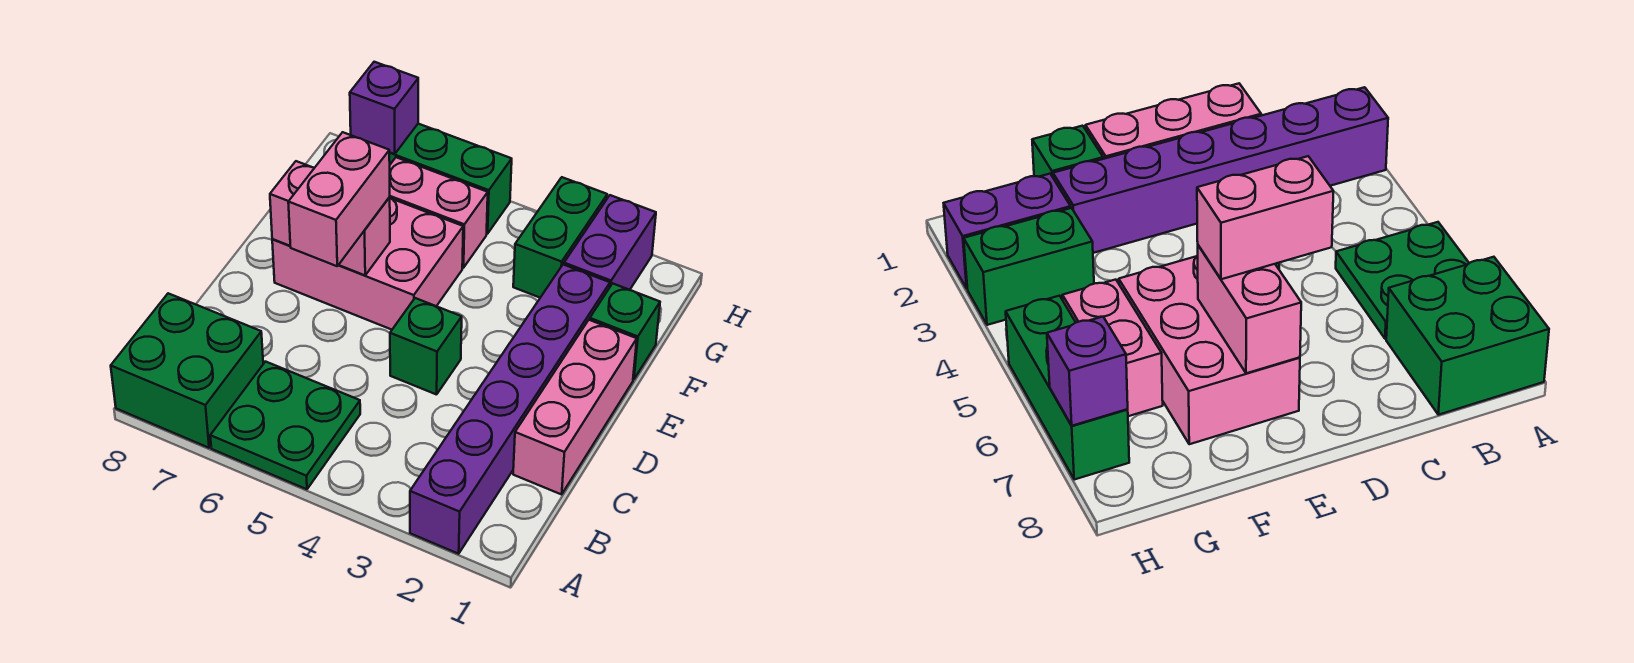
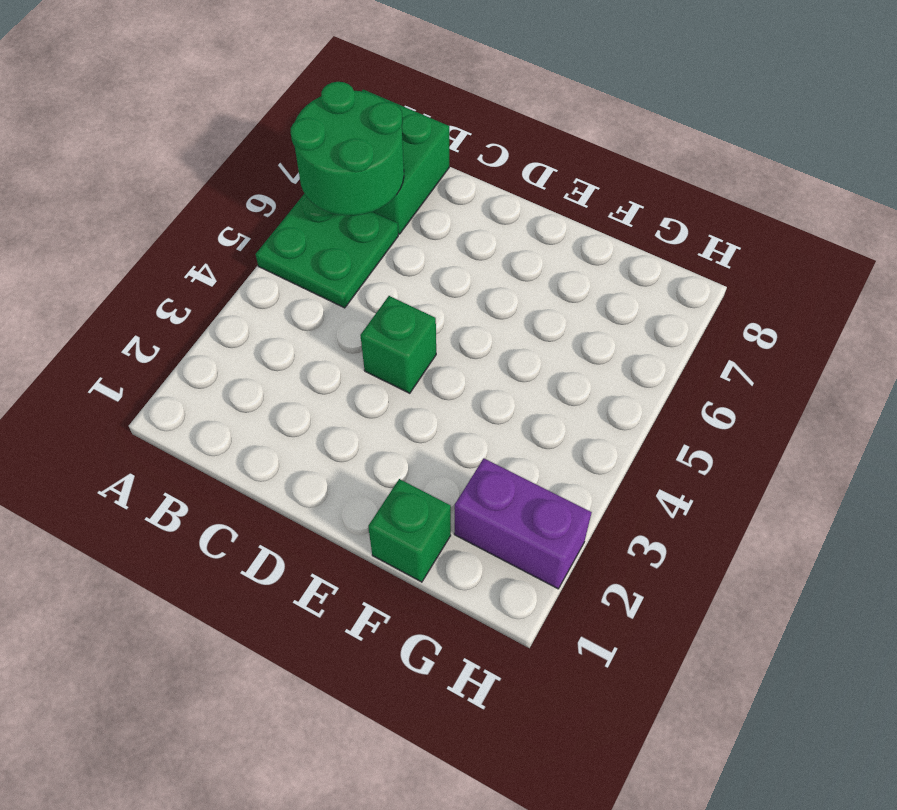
green round brick A6:B7 level 2 -> none
none -> purple brick A2:F2 level 1
none -> pink brick C1:E1 level 1
none -> pink brick E5:F7 level 1

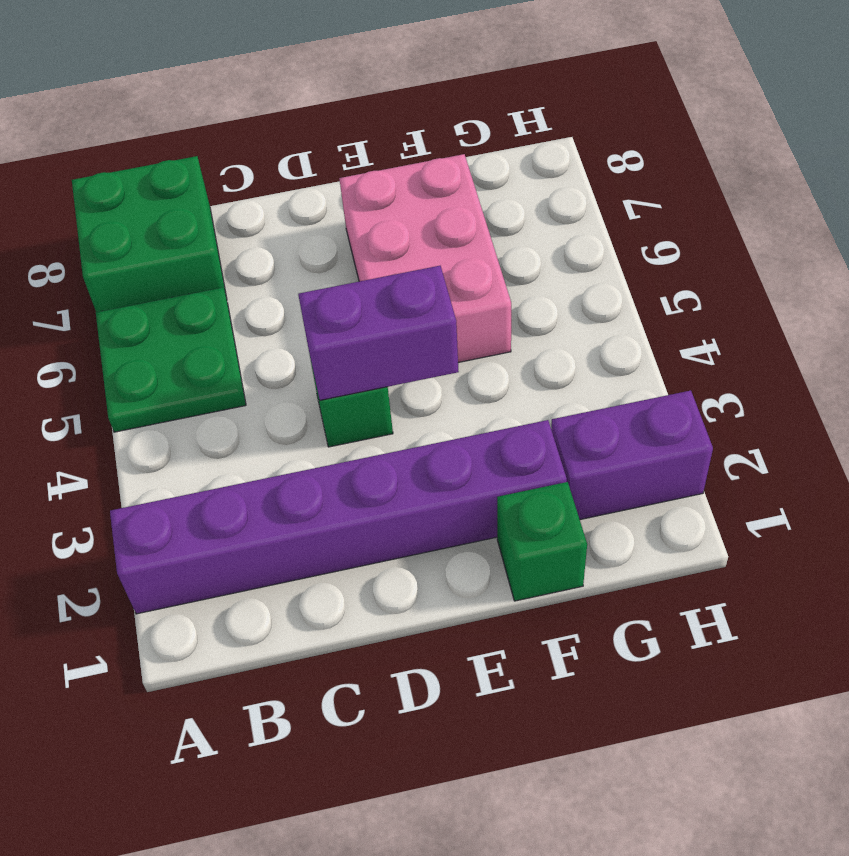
purple brick D4:E4 level 2 -> none
none -> pink brick C1:E1 level 1
none -> green brick G3:H3 level 1
none -> pink brick G5:G6 level 1

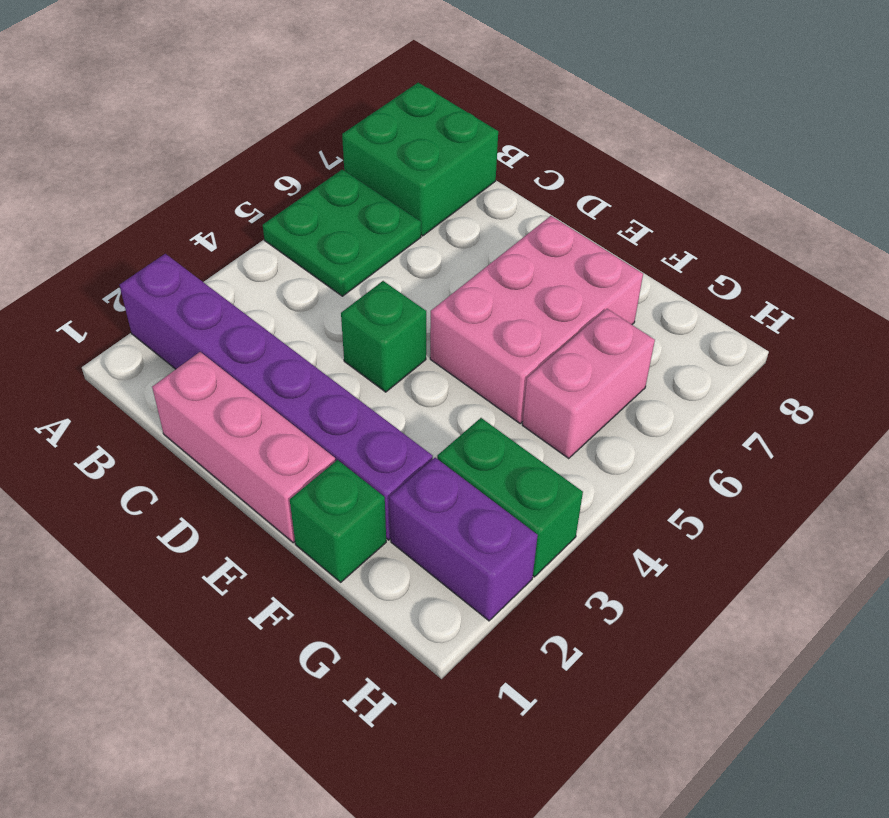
none -> green brick H5:H7 level 1
none -> pink brick E6:E7 level 2
none -> purple brick H7 level 2

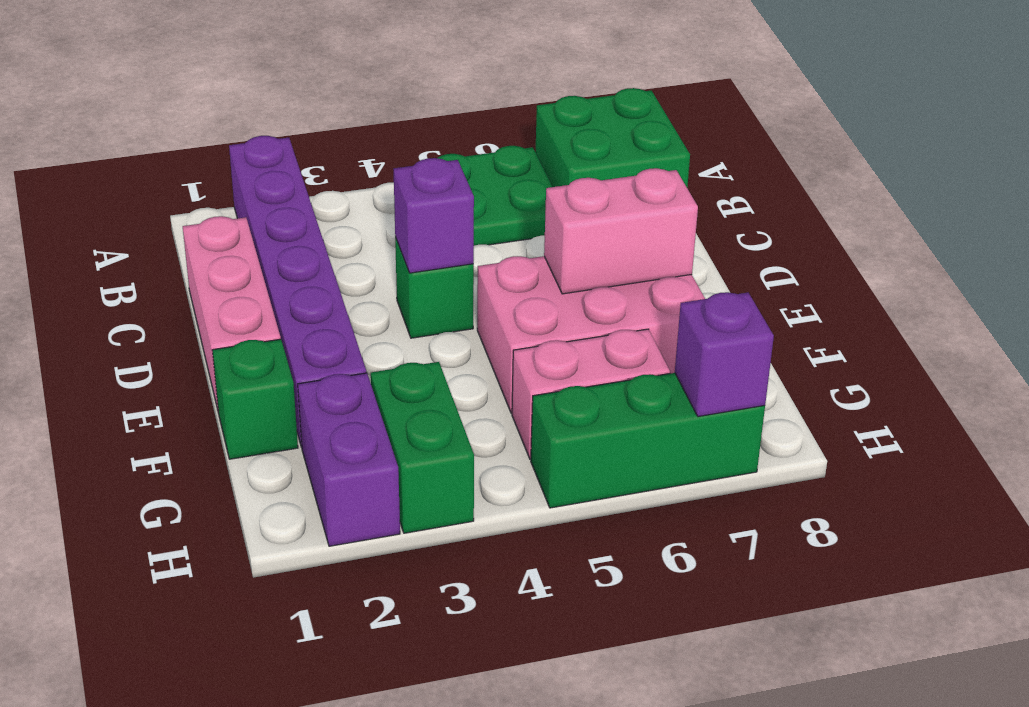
purple brick D4 level 2 -> none
none -> pink brick D6:E6 level 3

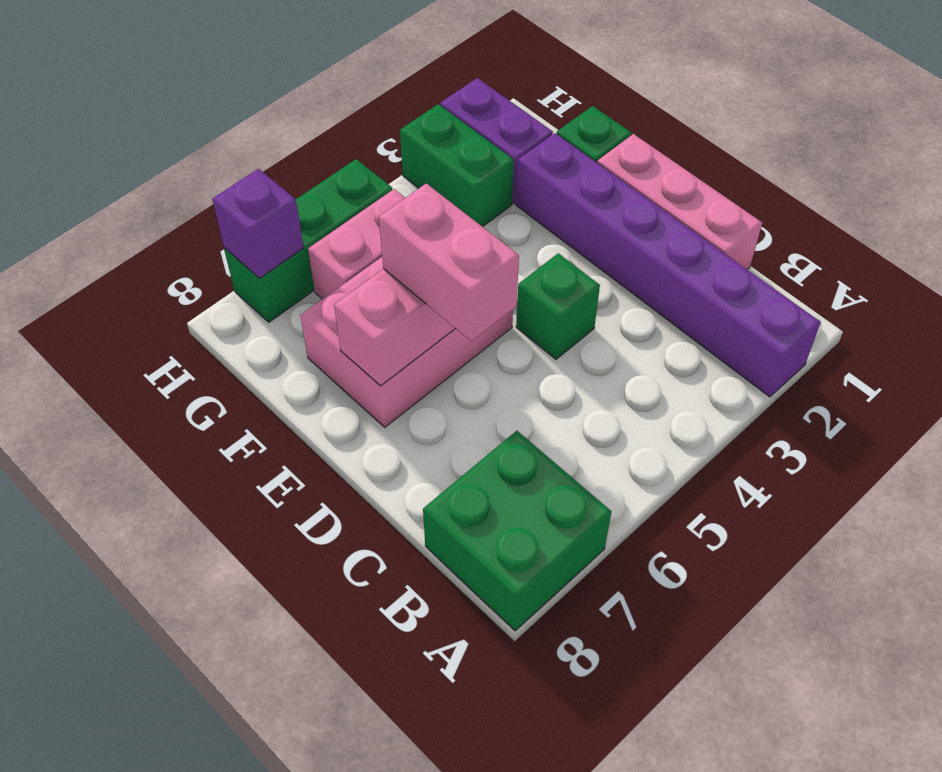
none -> green plate A5:B6 level 1

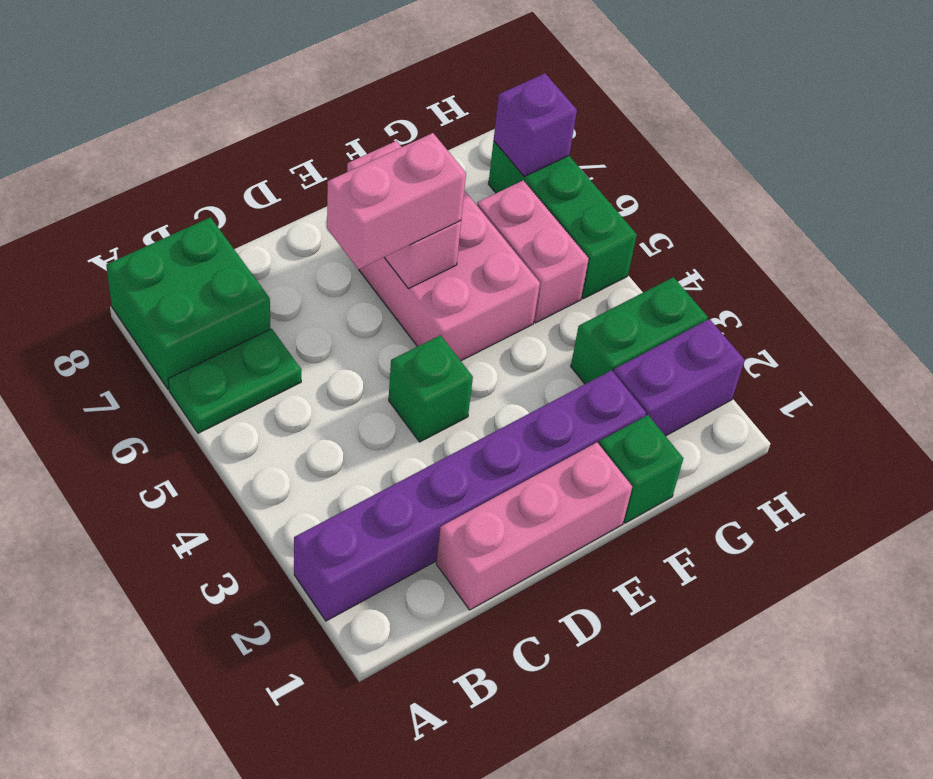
green plate A6:B6 level 1 -> green plate A5:B6 level 1

